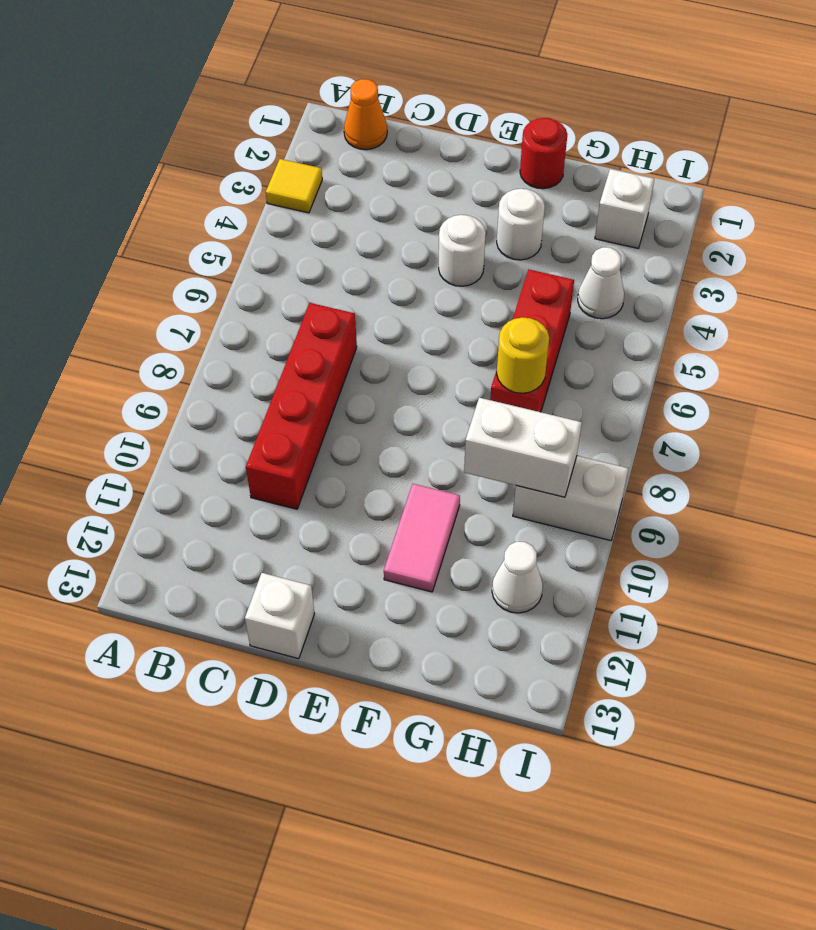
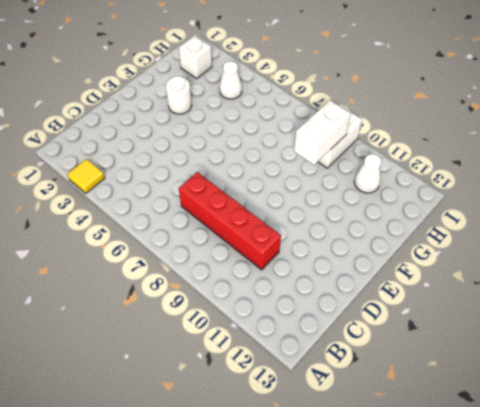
none -> orange cone B1 level 1
none -> white brick D13 level 1
none -> white round brick E4 level 1

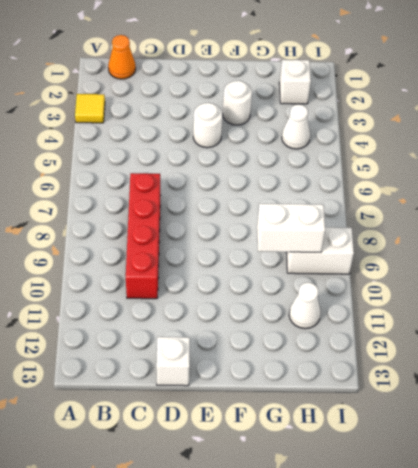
none -> red round brick F1 level 1
none -> pink tile F10:F11 level 1
none -> red brick G5:G7 level 1

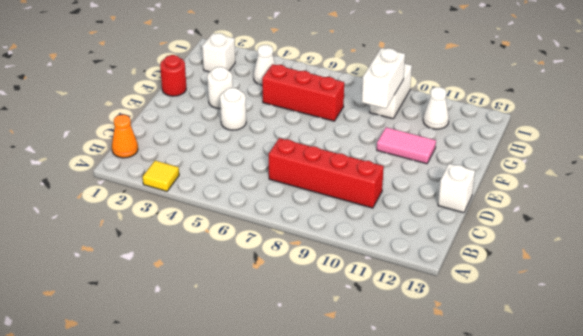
none -> yellow round brick G7 level 2

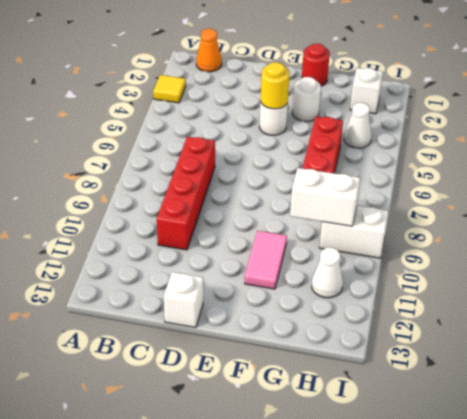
yellow round brick E4 level 2 -> yellow round brick G7 level 2

